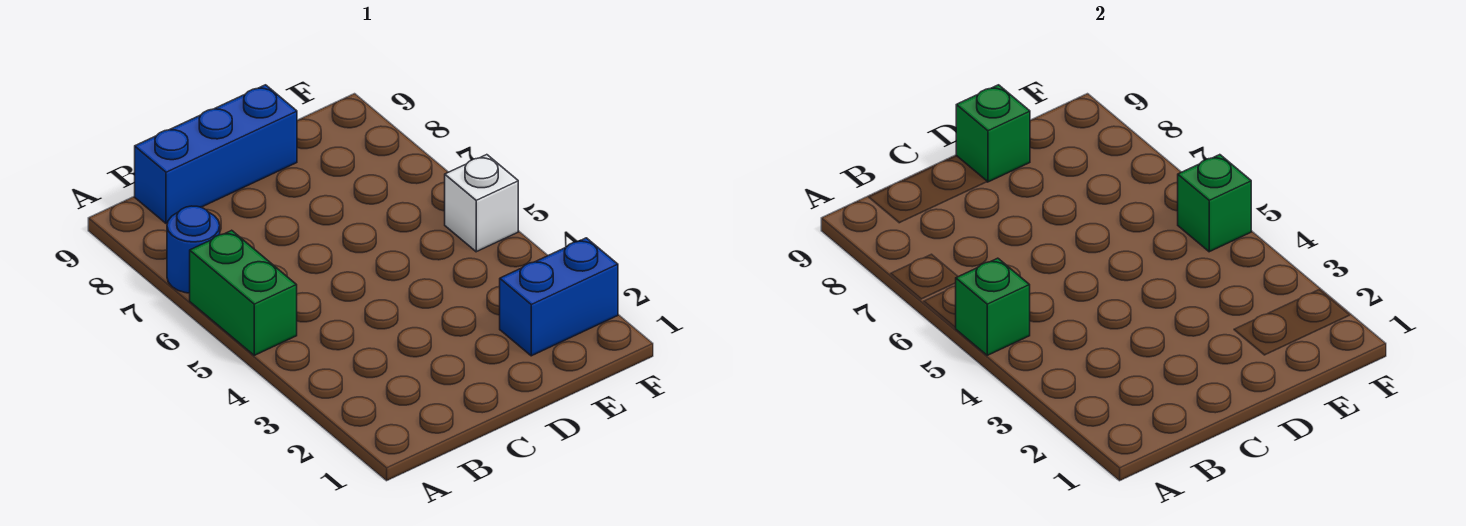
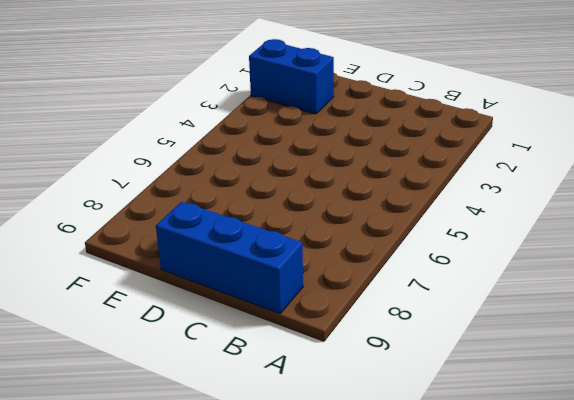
none -> green brick A5:A6 level 1
none -> blue round brick A7 level 1

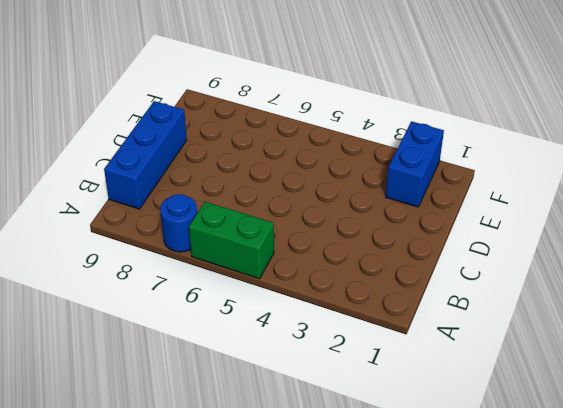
none -> white brick F5 level 1
none -> green brick A5 level 2

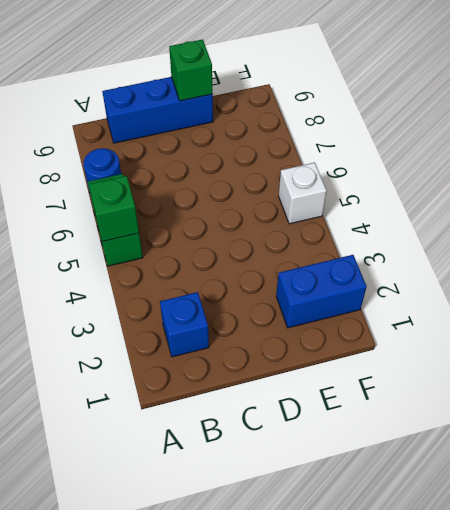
blue brick B2 level 1 -> none
none -> green brick F5 level 2

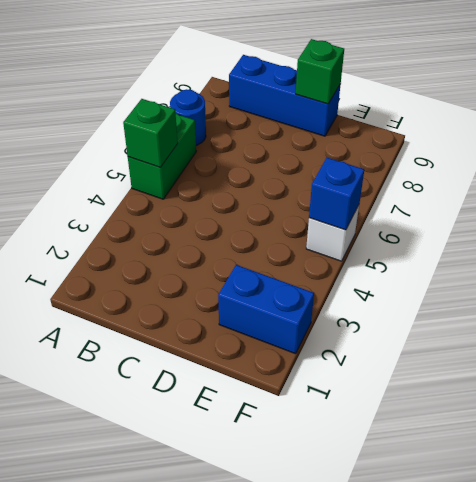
blue brick F5 level 2 -> green brick F5 level 2

